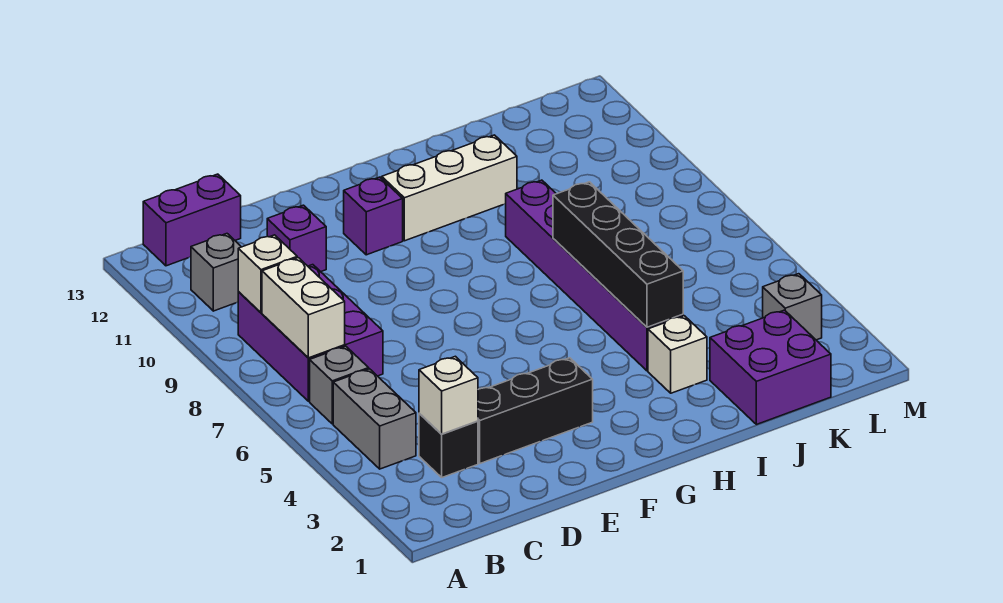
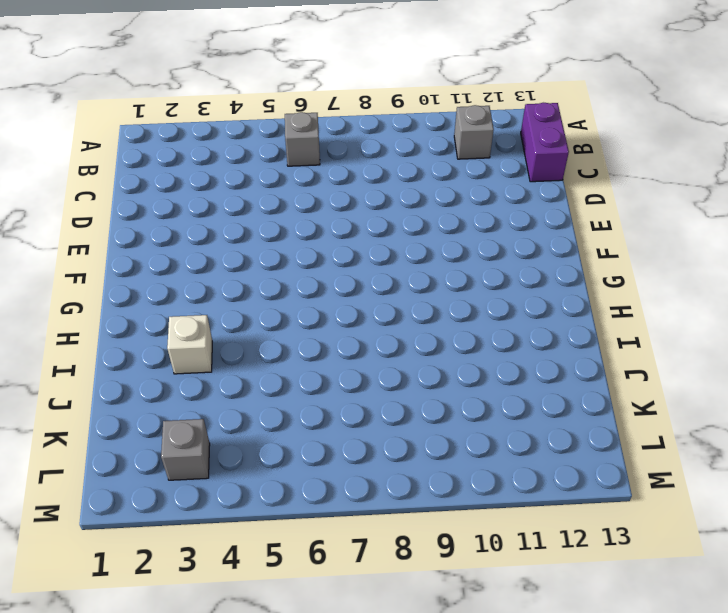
none -> grey brick B4:B5 level 1
none -> purple brick B7:C9 level 1
none -> black brick C3 level 1

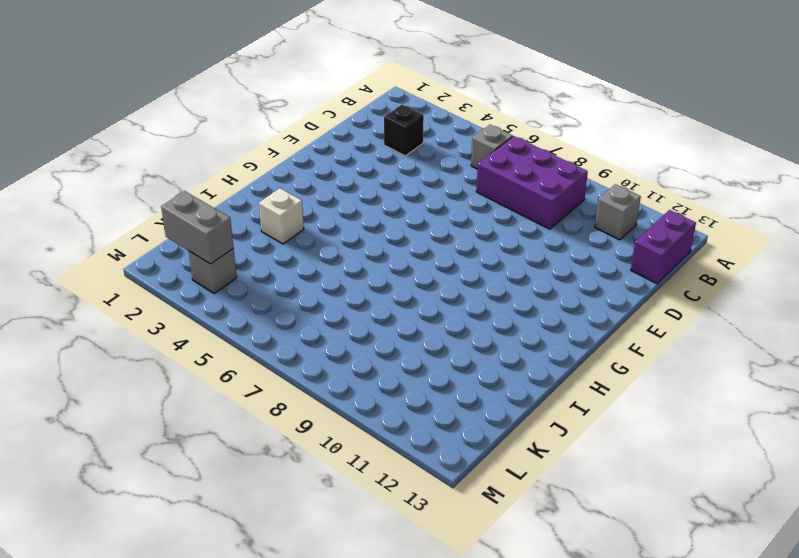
grey brick L2:L3 level 2 -> grey brick B4:B5 level 1
none -> black brick D3:F3 level 1
none -> purple brick D11 level 1
none -> purple brick F11 level 1

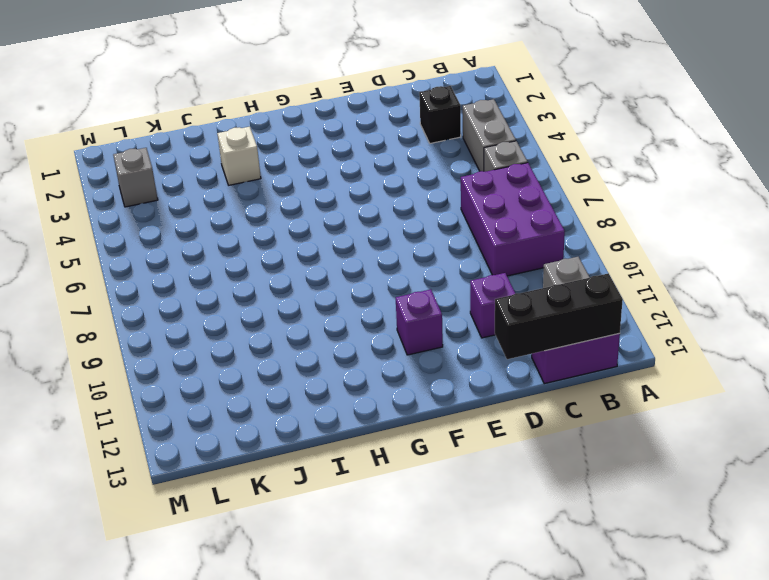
black brick B13:D13 level 2 -> black brick D3:F3 level 1
none -> white brick G11:I11 level 1
none -> purple brick I4:I9 level 1
none -> purple brick J1:K2 level 1

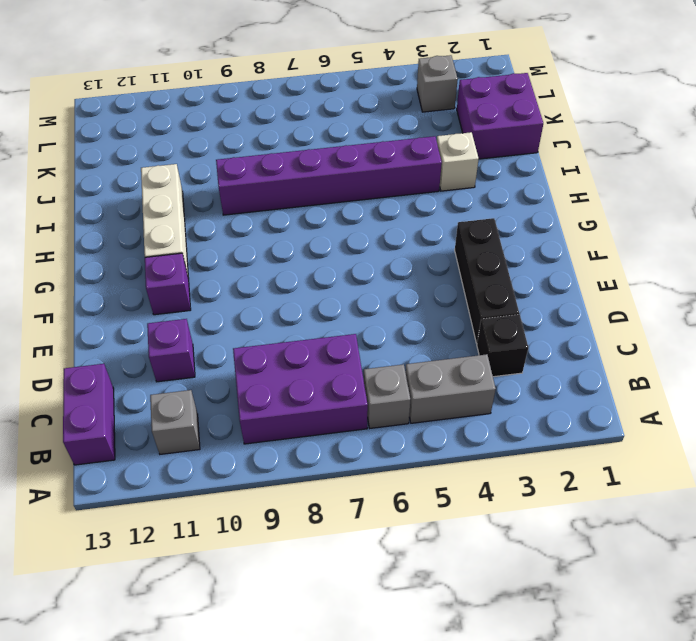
none -> white brick B7:B8 level 2
none -> white brick B9 level 2
none -> white brick C3 level 2

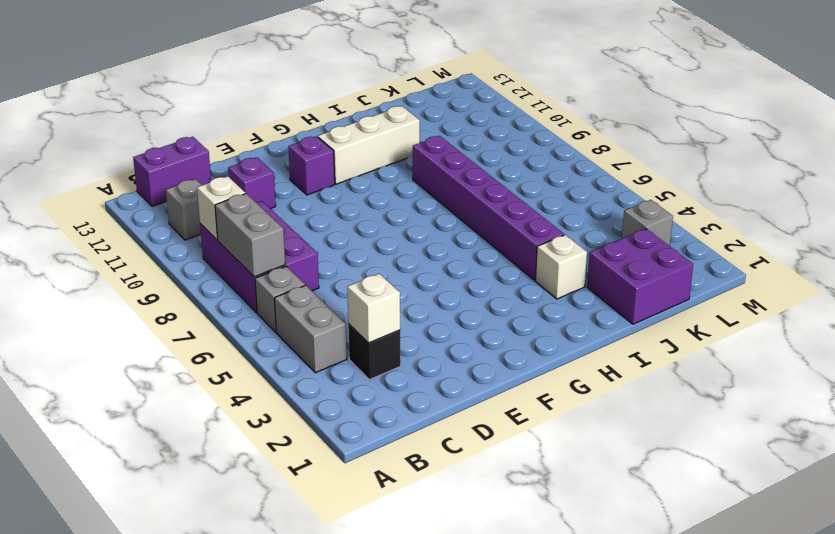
grey brick B7:B8 level 2 -> white brick B7:B8 level 2
none -> black brick D3:F3 level 1
none -> black brick I4:I7 level 2

